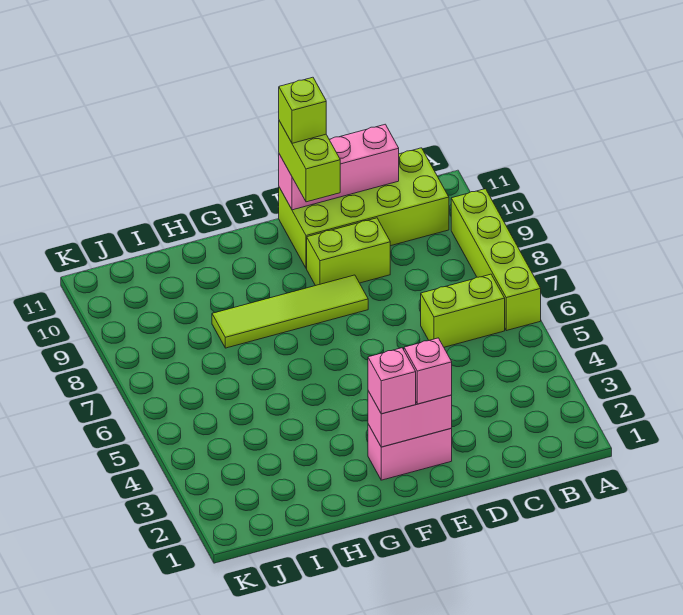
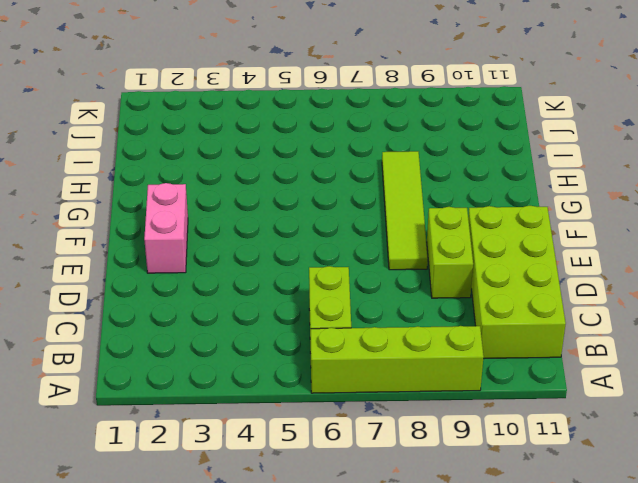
none -> pink brick C11:E11 level 2
none -> pink brick E2:F2 level 2
none -> pink brick E2 level 3

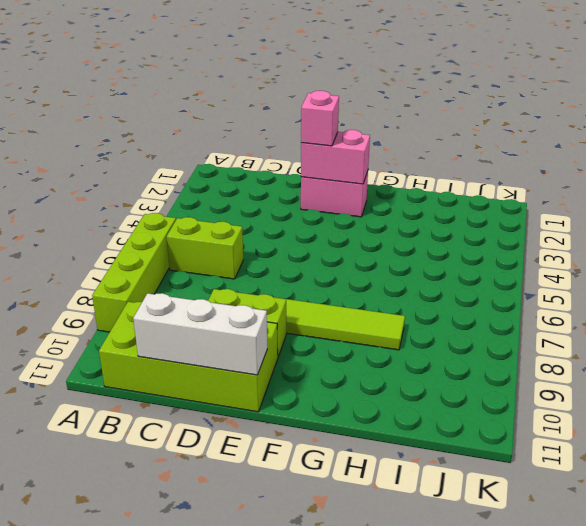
white brick C11:E11 level 2 -> pink brick C11:E11 level 2
none -> lime brick E10:E11 level 3
none -> pink brick F2 level 3
none -> lime brick E11 level 4

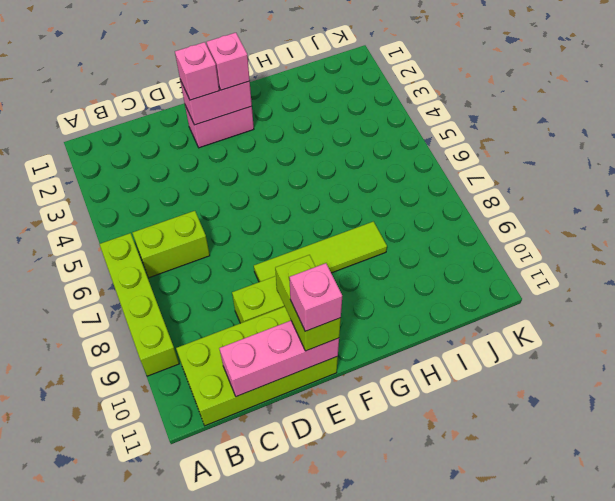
pink brick E11 level 4 -> lime brick E11 level 4

